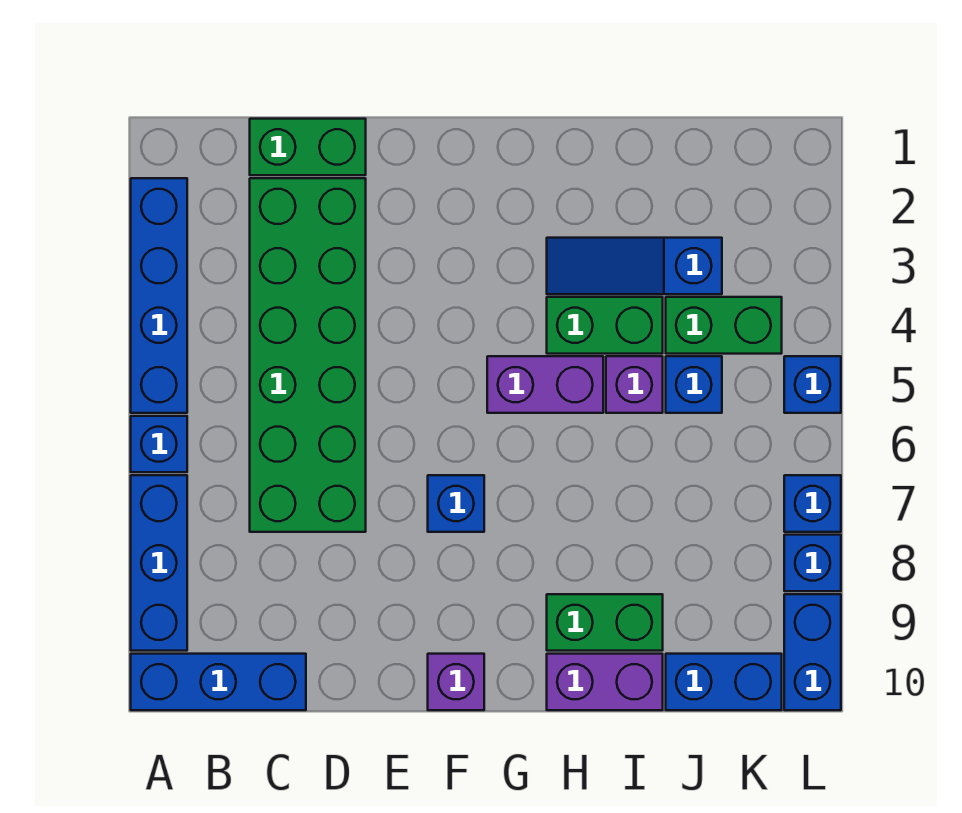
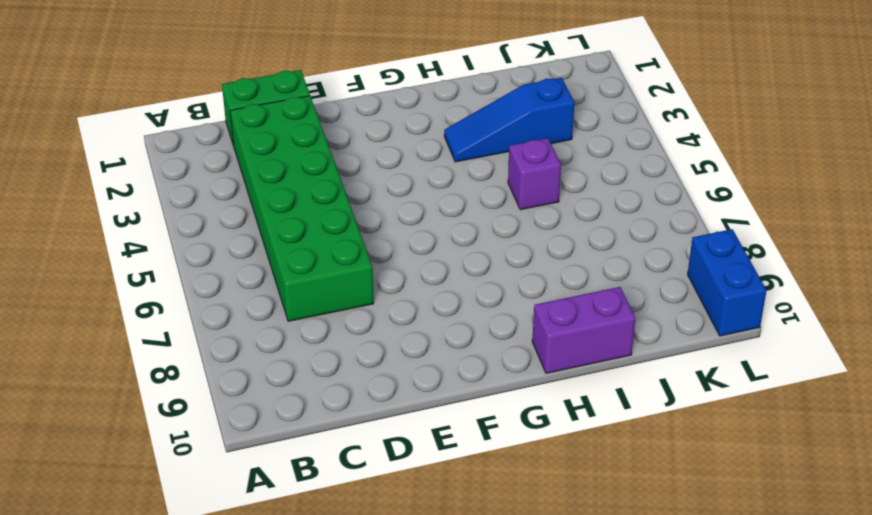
none -> blue brick A2:A5 level 1
none -> blue brick A6 level 1
none -> blue brick A7:A9 level 1

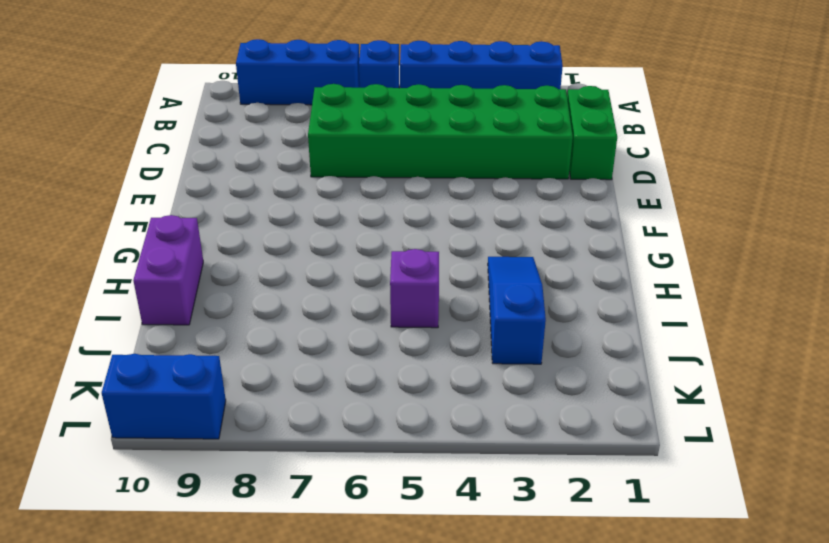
none -> blue brick A10:C10 level 1
none -> blue brick F7 level 1
none -> purple brick F10 level 1

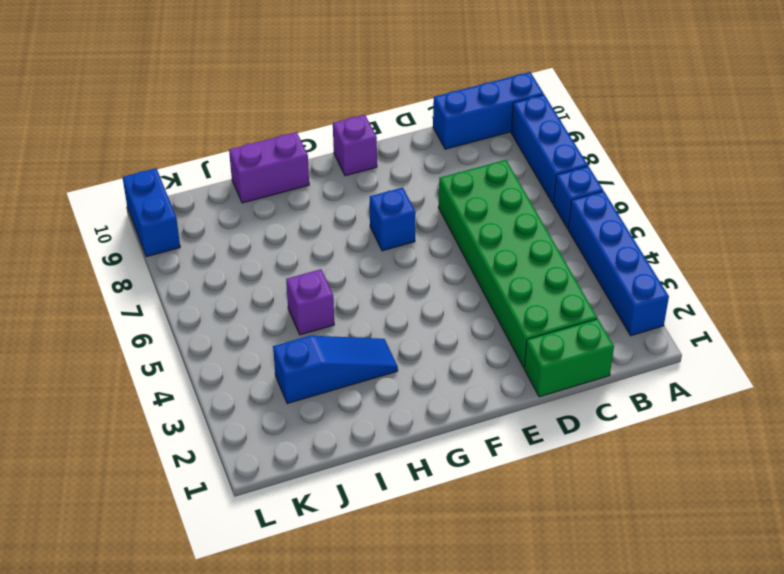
none -> purple brick G5:H5 level 1
none -> green brick H4:I4 level 1
none -> green brick H9:I9 level 1

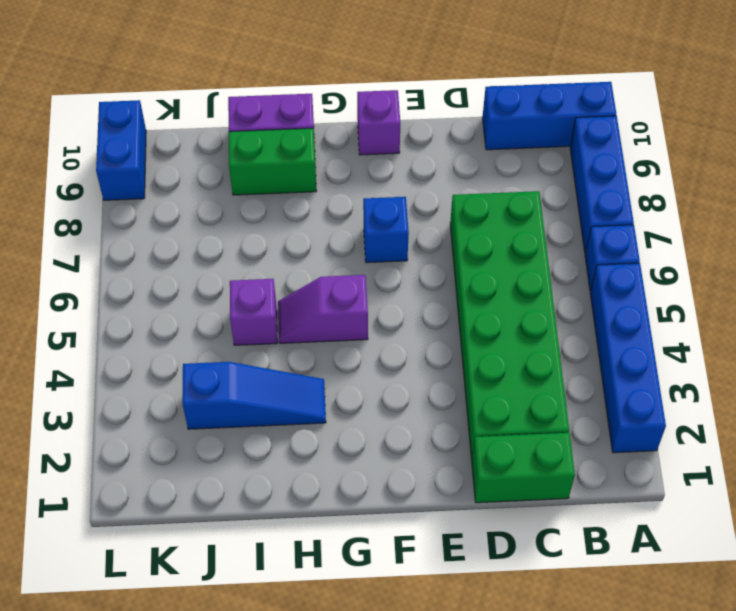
purple slope G5:H5 level 1 top G -> purple brick G5:H5 level 1
none -> green brick H4:I4 level 1
none -> green brick J4:K4 level 1
none -> blue brick J5 level 1

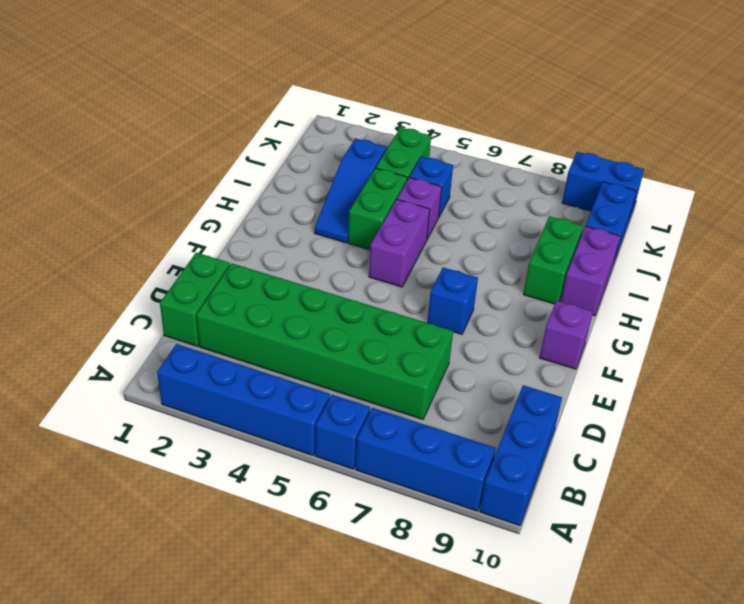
none -> blue brick L5 level 1
none -> blue brick L7 level 1
none -> blue brick L8 level 1

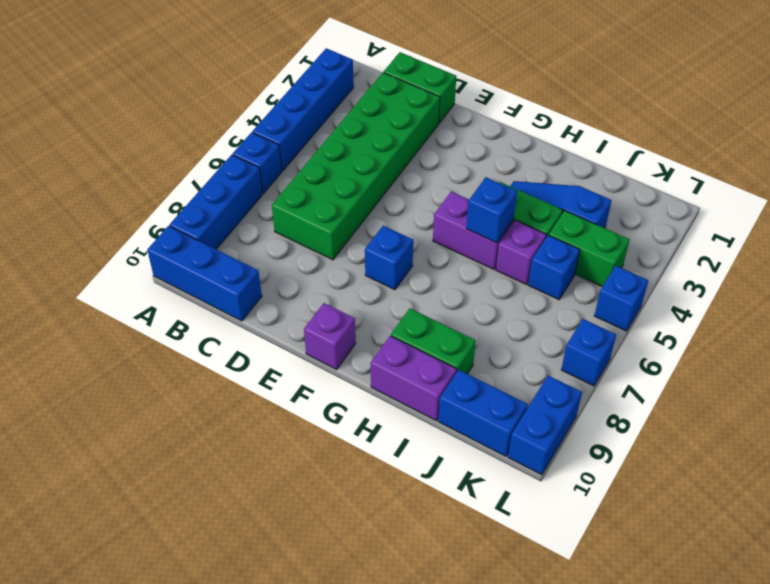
blue brick H5 level 2 -> blue brick L8 level 1

